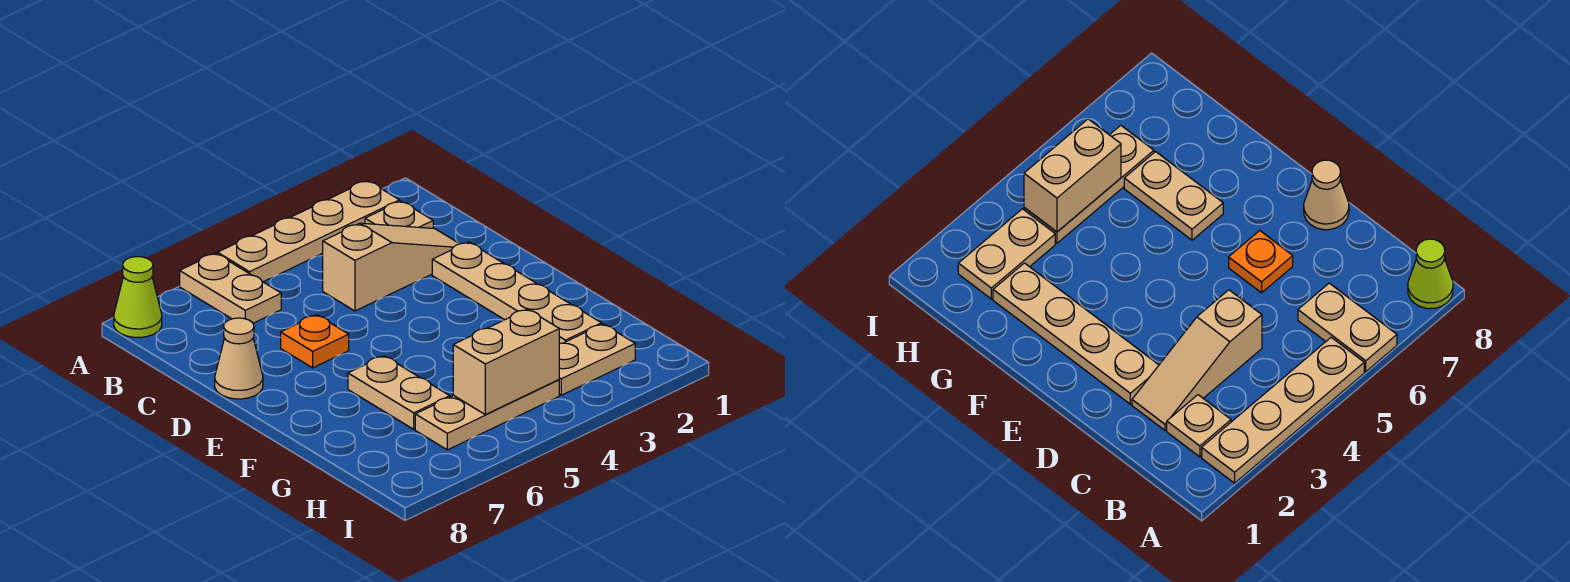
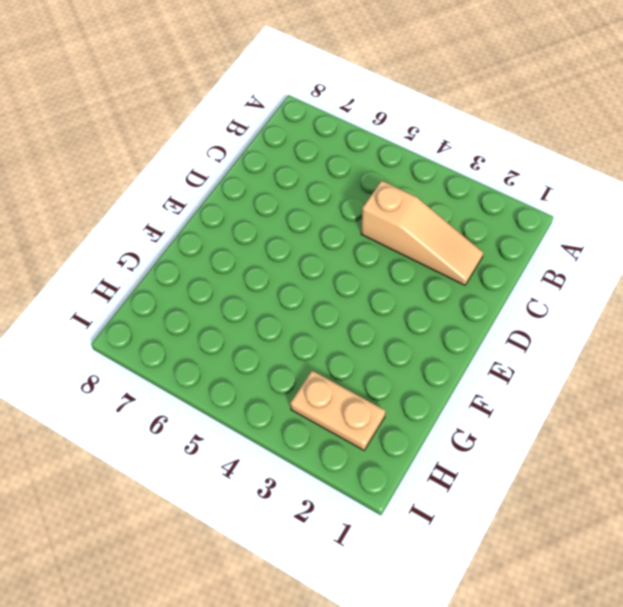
none -> tan plate A2:A5 level 1
none -> tan plate A6:B6 level 1
none -> lime cone A8 level 1

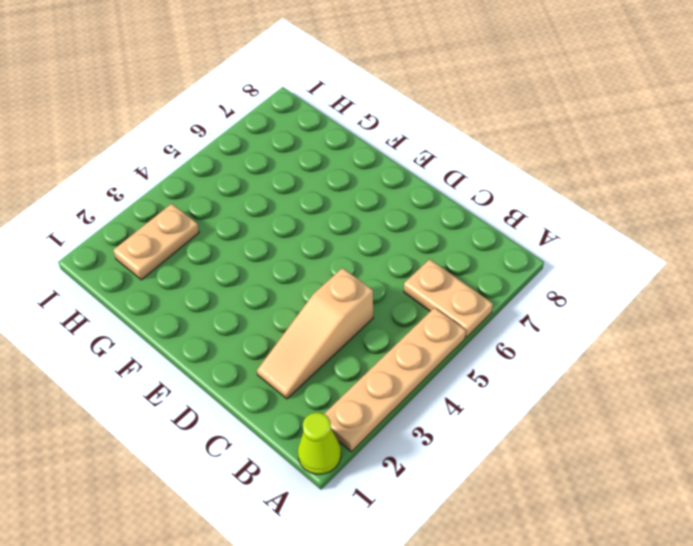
lime cone A1 level 1 -> lime cone A8 level 1
none -> tan plate B2 level 1
none -> tan plate D2:G2 level 1
none -> orange plate D6 level 1

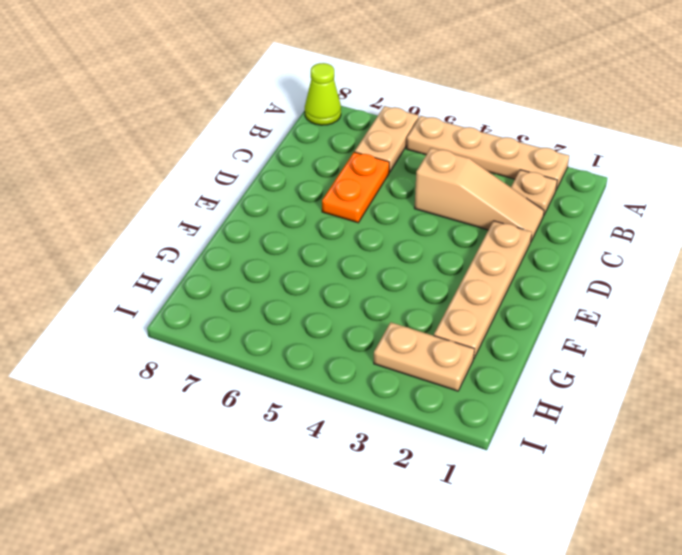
orange plate C6:D6 level 1 -> orange plate D6 level 1
none -> tan cone D8 level 1
none -> tan plate F6:G6 level 1
none -> tan plate H4:H6 level 1

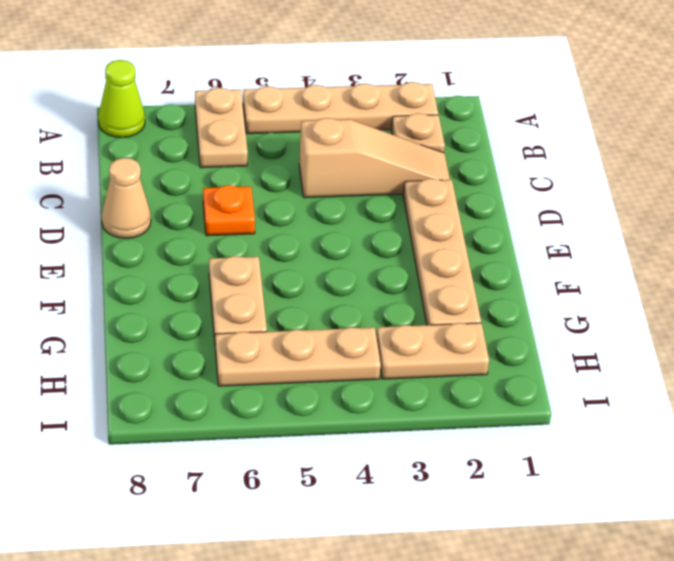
none -> tan brick H4:H5 level 2

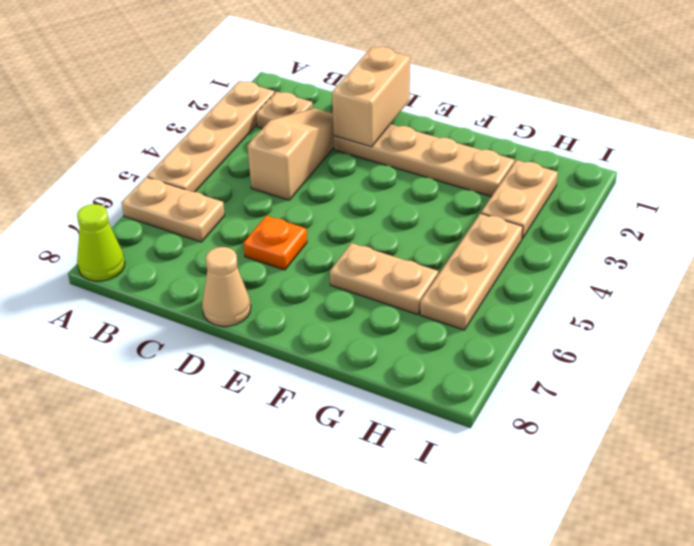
tan brick D1:D2 level 2 -> tan brick H4:H5 level 2

